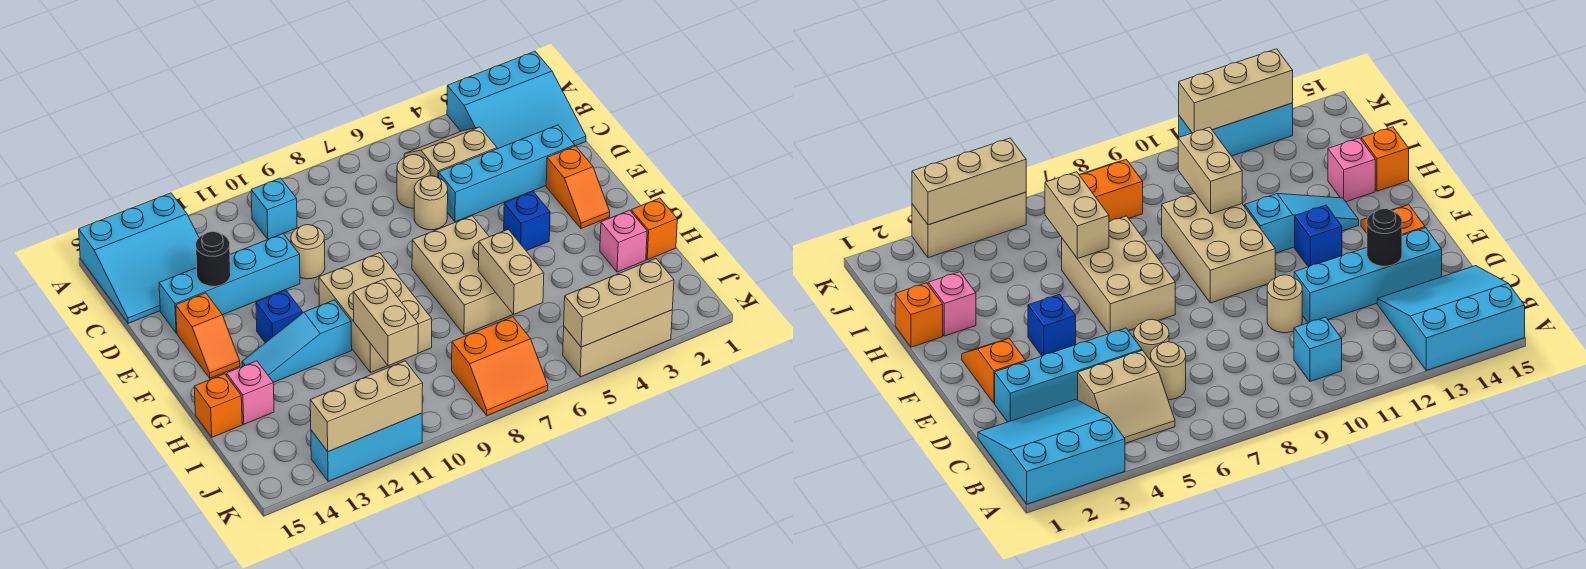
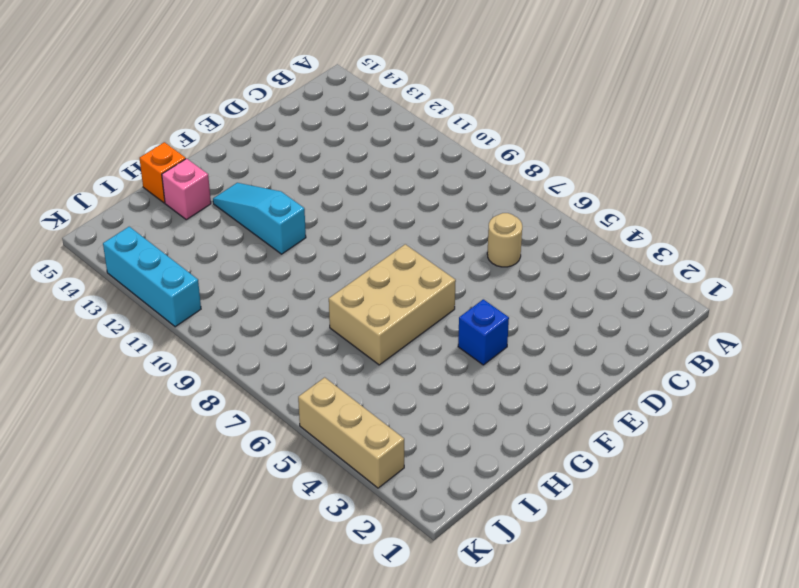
none -> cyan slope A1:C3 level 1 top A
none -> cyan slope A13:C15 level 1 top A
none -> tan slope B4:C5 level 1 top C

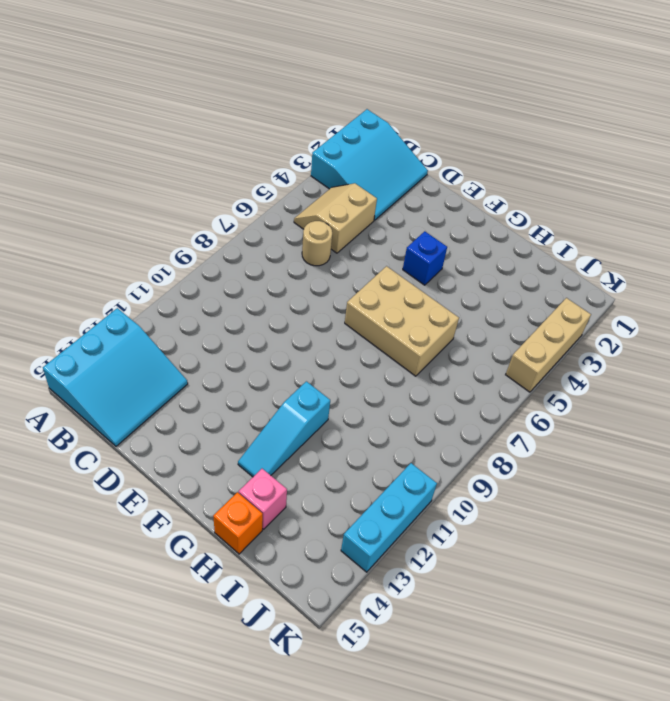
none -> cyan brick B10 level 1
none -> cyan brick D2:D5 level 1
none -> tan round brick D6 level 1

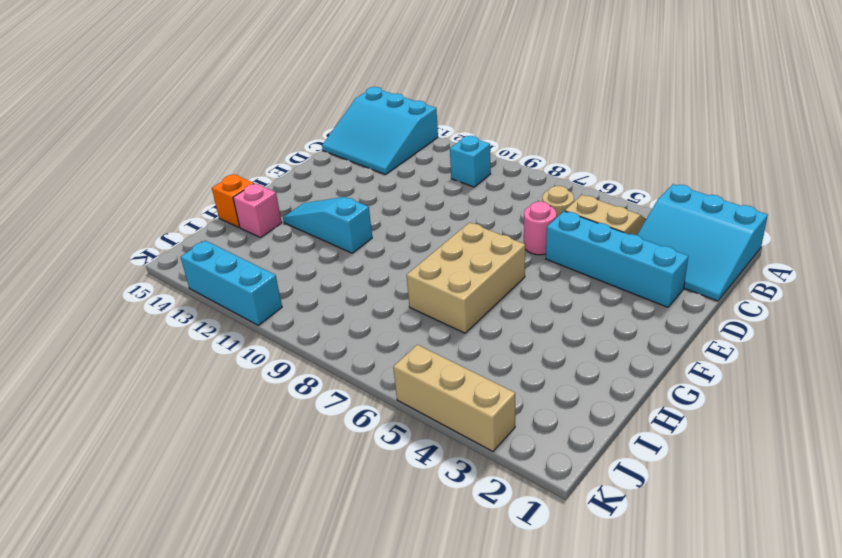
pink round brick D6 level 1 -> tan round brick D6 level 1
none -> tan round brick D10 level 1
none -> cyan brick D11:D14 level 1
none -> orange slope E2:F2 level 1 top E

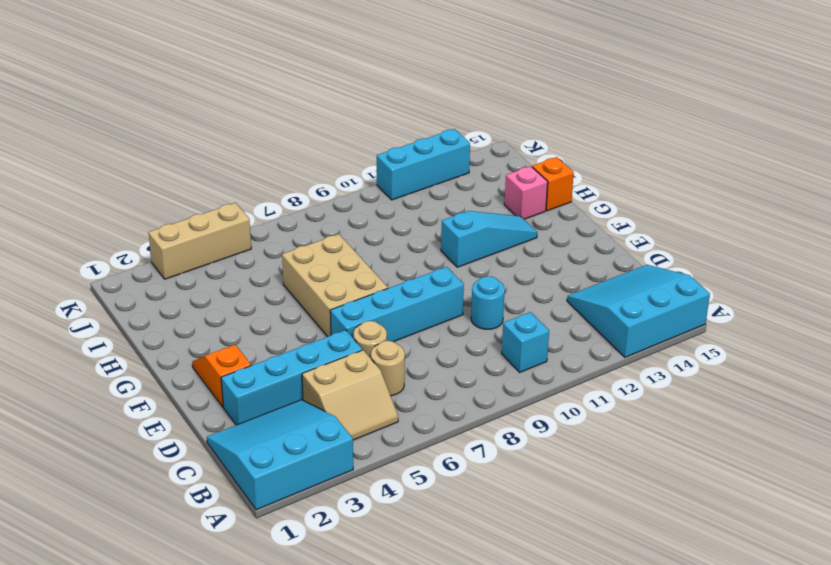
cyan round brick D10 level 1 -> tan round brick D10 level 1
cyan brick E6:E9 level 1 -> cyan brick D11:D14 level 1
none -> orange slope E14:F14 level 1 top E
none -> blue brick F4 level 1
none -> tan brick F9:H10 level 1

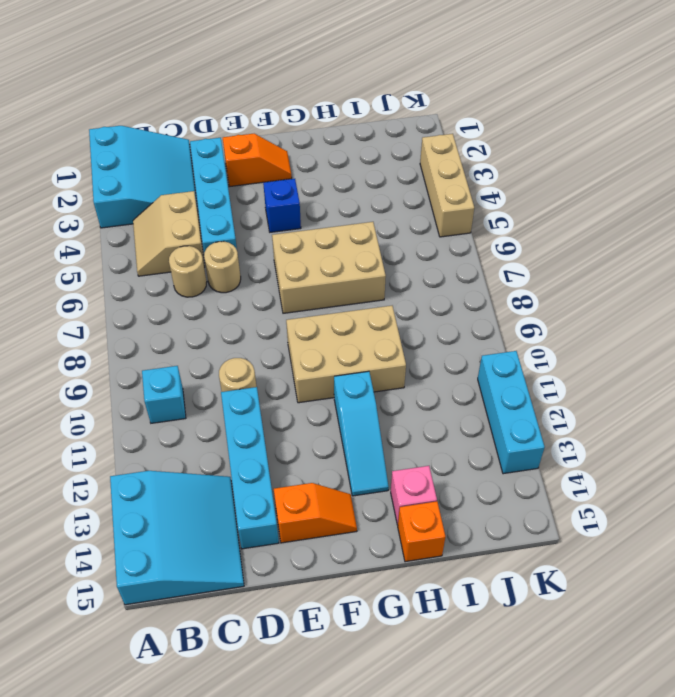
none -> blue brick F12 level 1
none -> orange brick H1 level 1
none -> pink brick H2 level 1

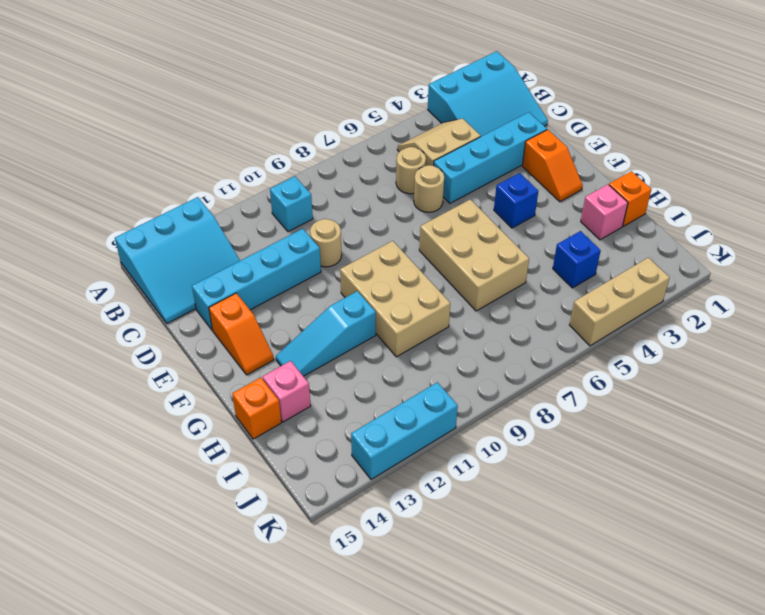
blue brick I4 level 1 -> blue brick F12 level 1
none -> orange slope J7:K8 level 1 top J
none -> black round brick D13 level 2
none -> tan brick H6:I6 level 2

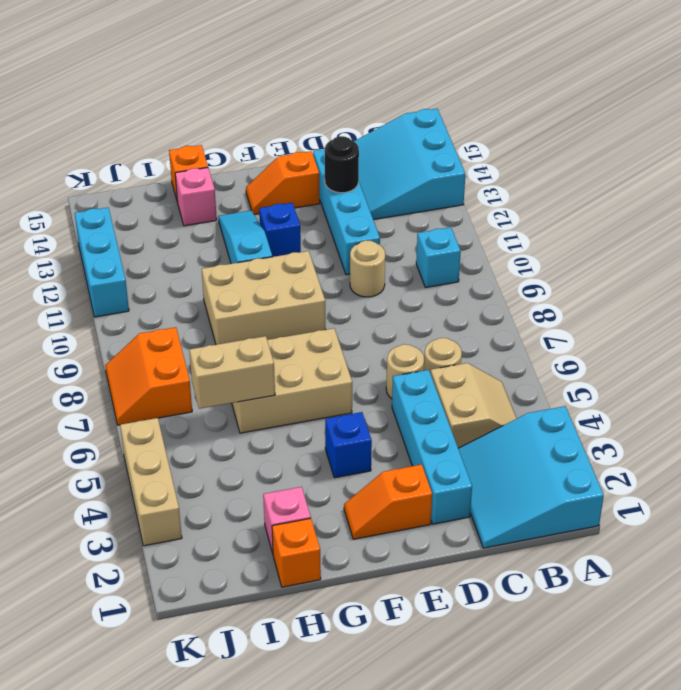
none -> tan brick H10:I10 level 2
none -> tan brick K3:K5 level 2
none -> tan brick K11:K13 level 2

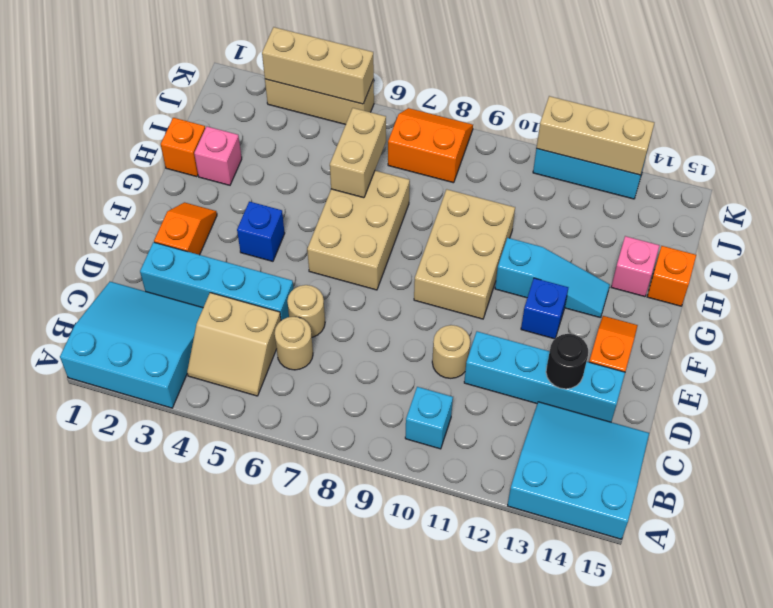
none -> tan brick H10:I10 level 2

